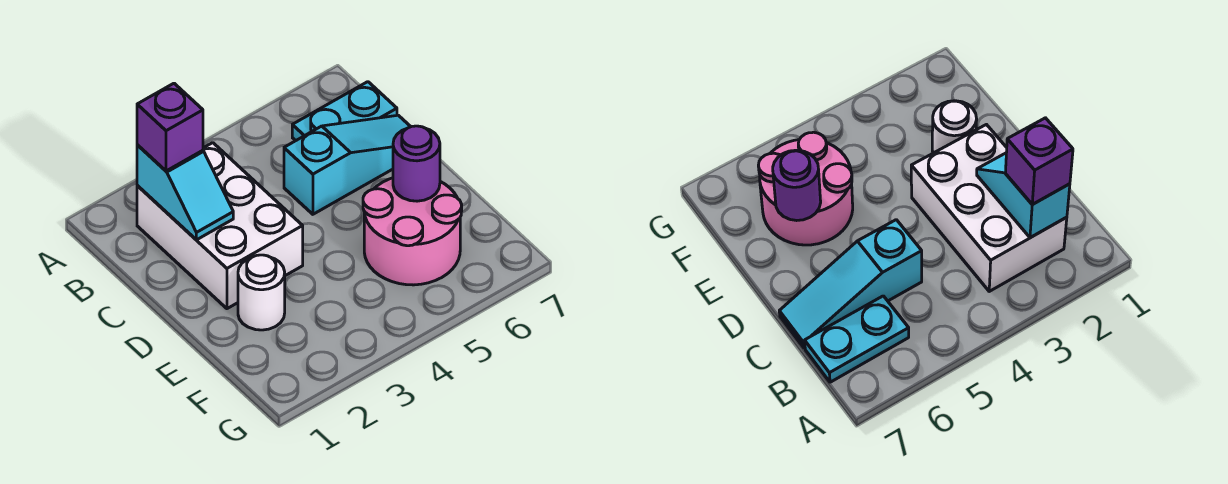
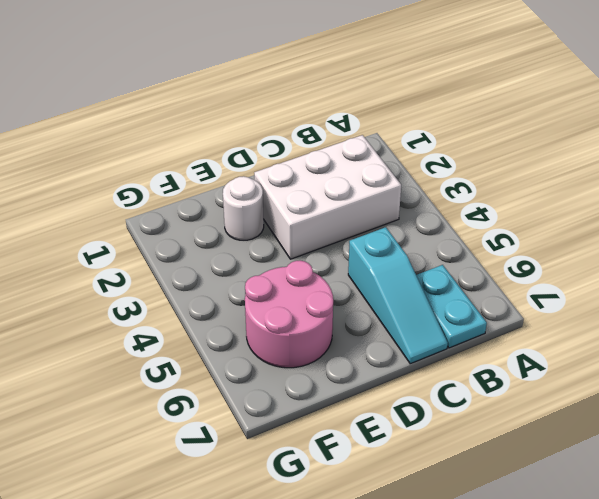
none -> cyan slope B2:C2 level 2 top B
none -> purple round brick E6 level 2

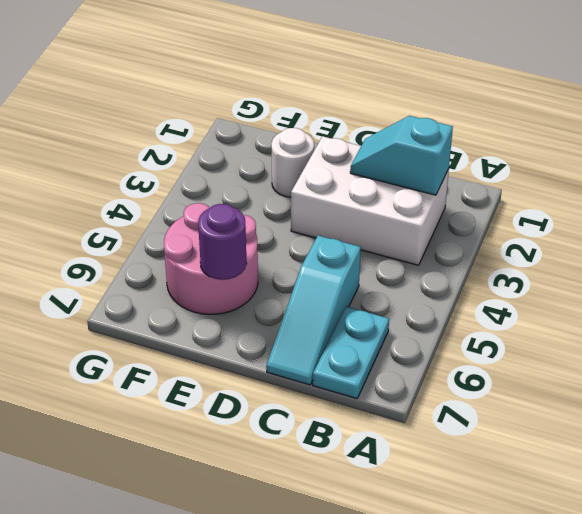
none -> purple brick B2 level 3

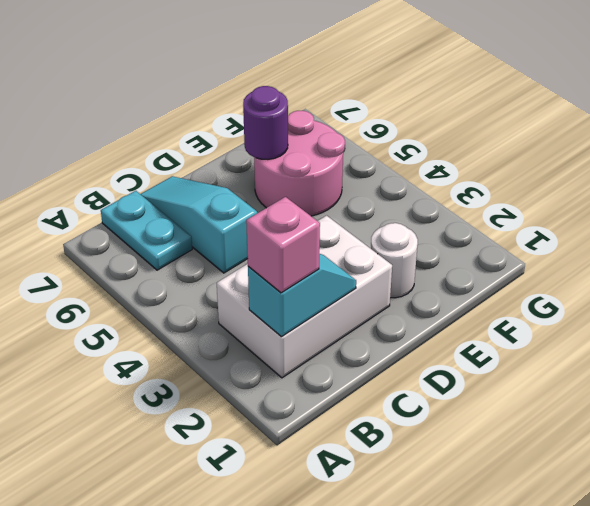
pink brick B2 level 3 -> purple brick B2 level 3

